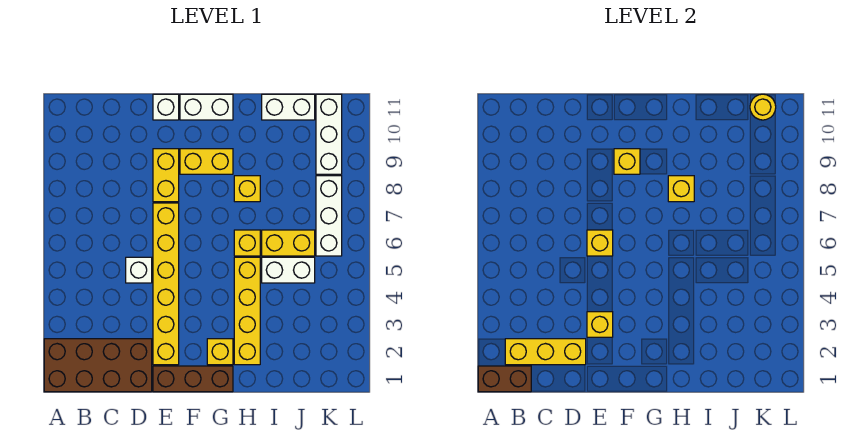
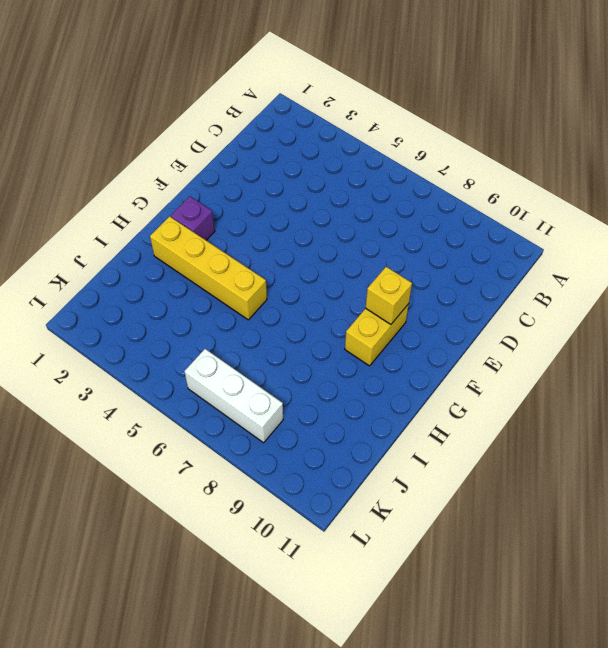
purple brick G2 level 1 -> yellow brick G2 level 1
none -> brown brick A1:D2 level 1
none -> white brick D5 level 1
none -> brown brick E1:G1 level 1

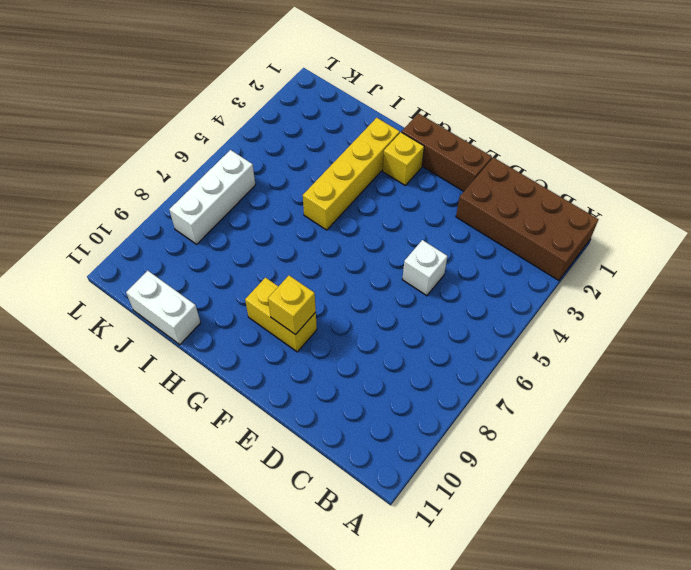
none -> yellow brick E2:E7 level 1
none -> yellow brick E8:E9 level 1
none -> white brick E11 level 1

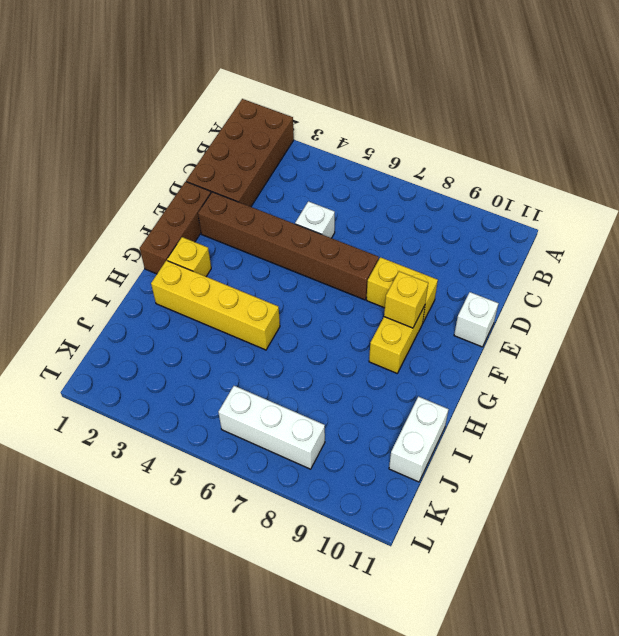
brown brick E2:E7 level 1 -> yellow brick E2:E7 level 1
none -> white brick F11:G11 level 1
none -> yellow brick H6 level 1
none -> yellow brick H8 level 1

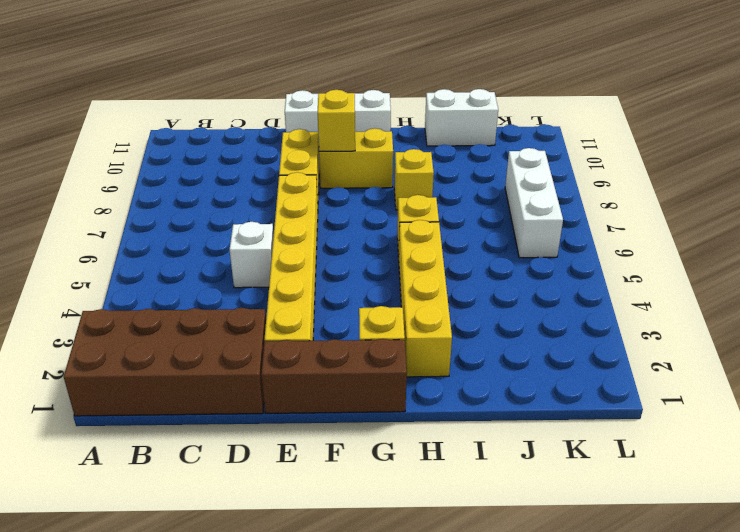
none -> white brick I5:J5 level 1
none -> yellow brick I6:J6 level 1
none -> white brick K9:K11 level 1

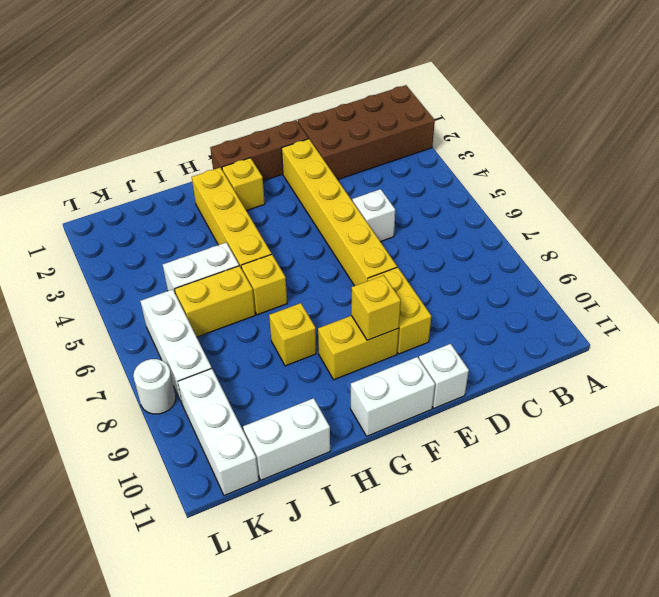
white round brick L8 level 1 -> none
none -> brown brick A1:B1 level 2
none -> yellow brick B2:D2 level 2
none -> yellow brick E3 level 2

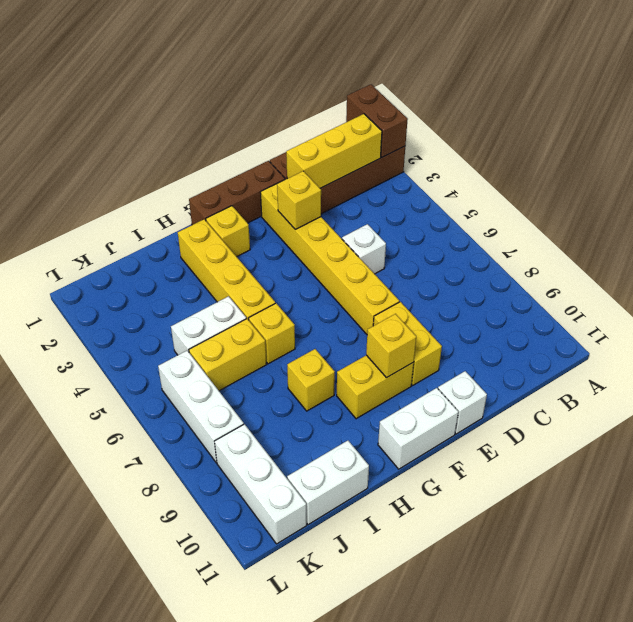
brown brick A1:A2 level 2 -> brown brick A1:B1 level 2
none -> yellow brick E6 level 2
none -> yellow brick H8 level 2
none -> yellow round brick K11 level 2

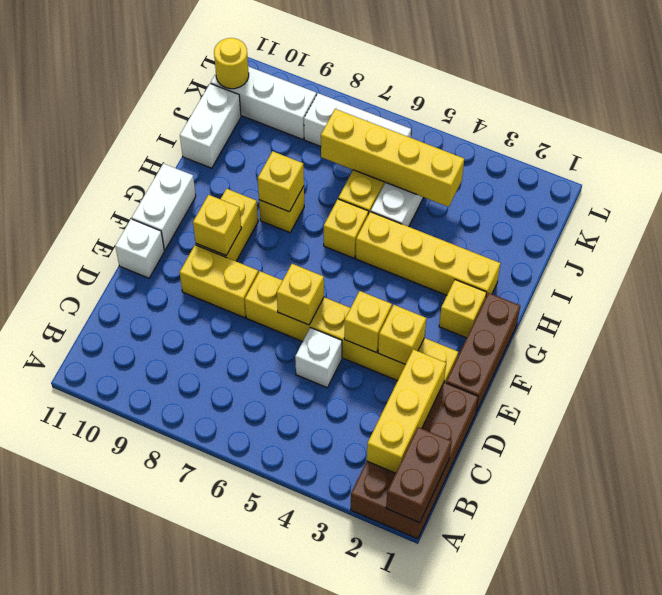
yellow brick E4 level 2 -> none
yellow brick J4:J7 level 2 -> none

